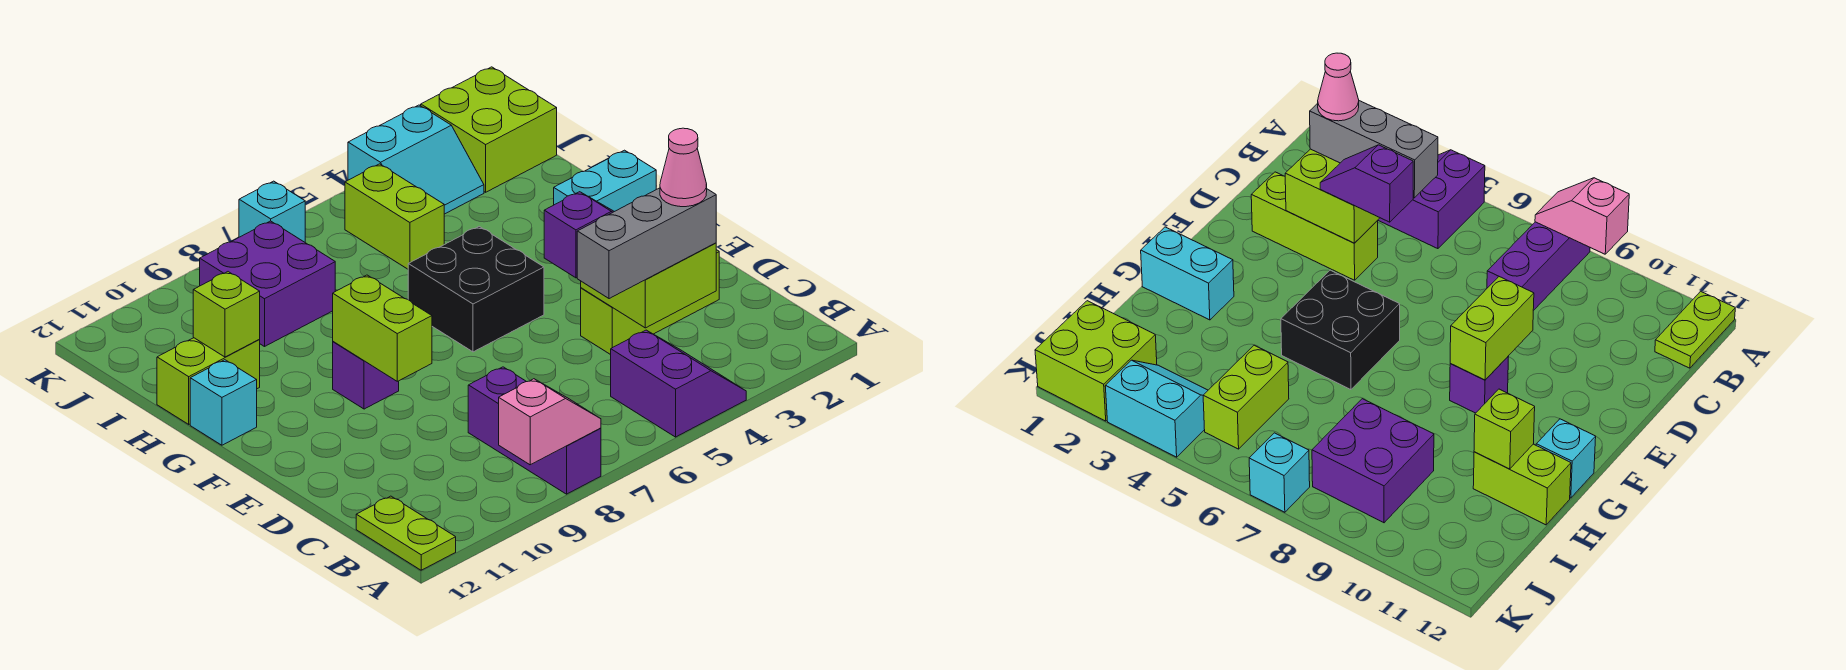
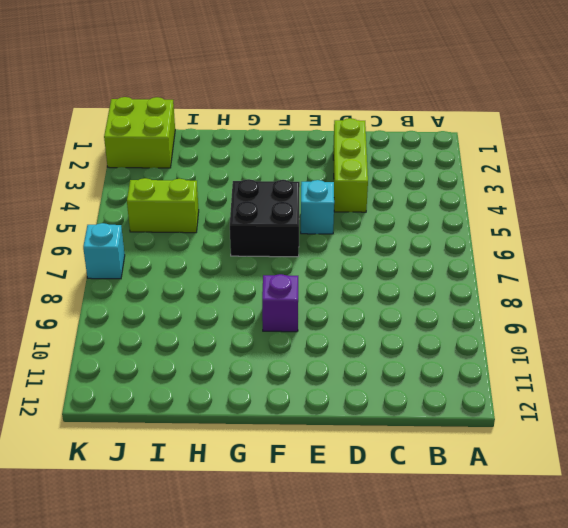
cyan brick E5 level 1 -> cyan brick G12 level 1
none -> purple slope A4:B5 level 1 top 5
none -> purple brick A8:C8 level 1
none -> lime plate A12:B12 level 1

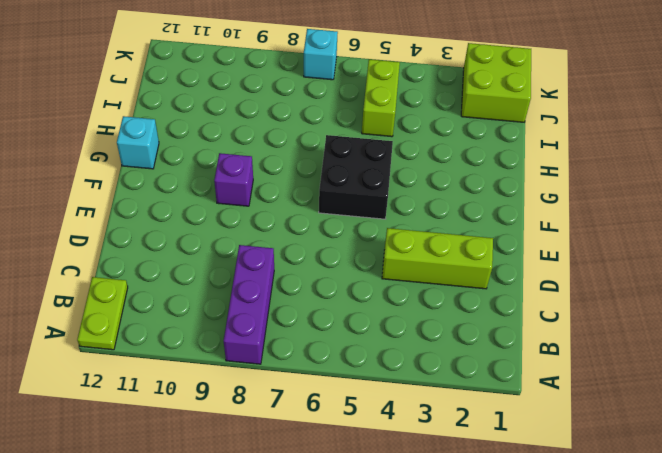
none -> purple slope A4:B5 level 1 top 5
none -> cyan brick G1:G2 level 1
none -> lime brick H11:H12 level 1

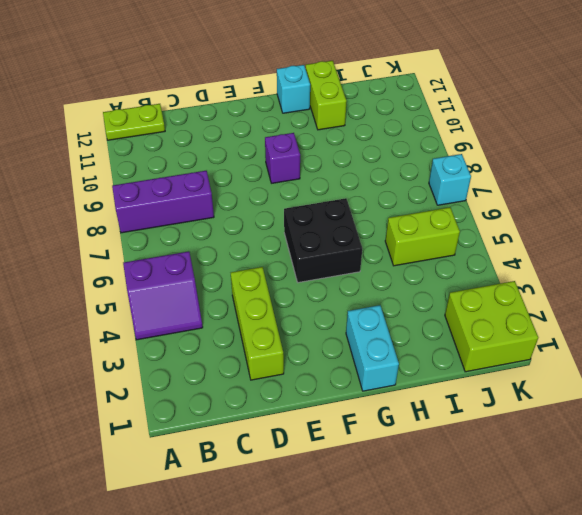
none -> purple brick I8:J9 level 1
none -> cyan slope J3:K4 level 1 top K
none -> pink slope A8:A9 level 2 top 9

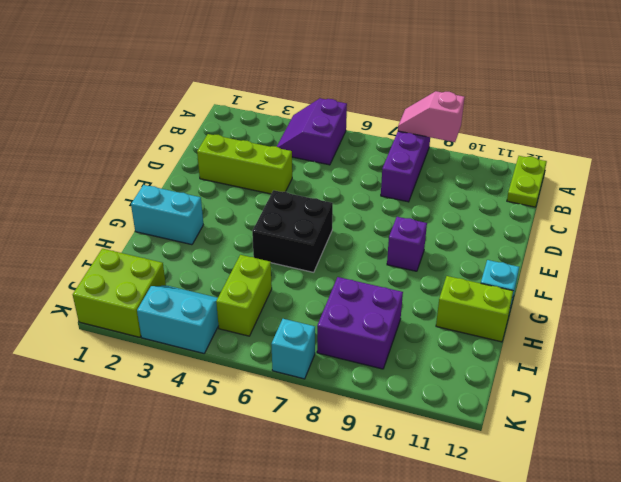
none -> lime brick C3:D4 level 2
none -> lime brick E9:F9 level 2
none -> lime brick H11 level 2

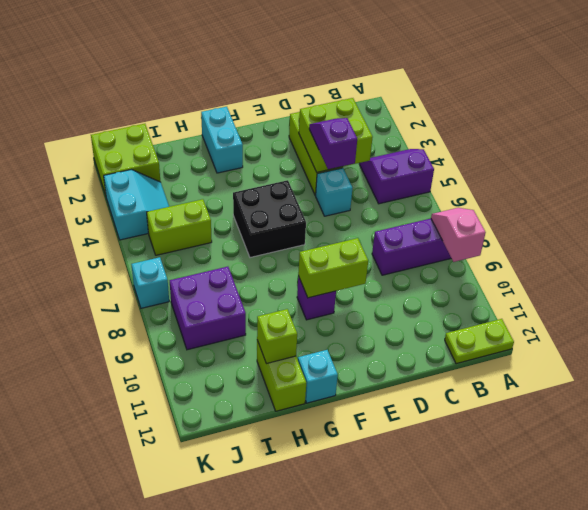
cyan brick D5 level 1 -> none
none -> grey brick C3:C5 level 3
none -> pink cone C3 level 4

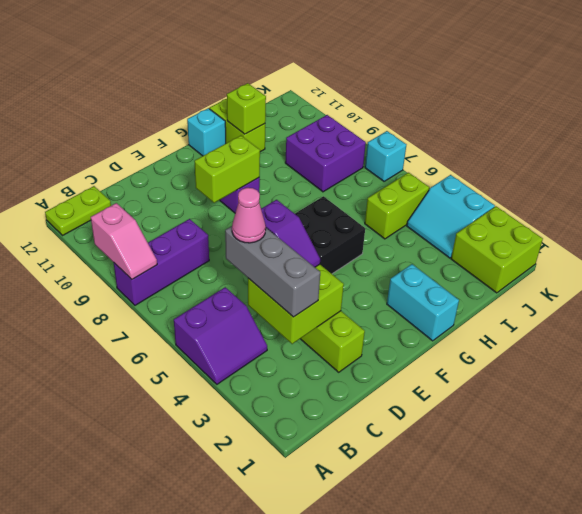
pink cone C5 level 4 -> pink cone C3 level 4

